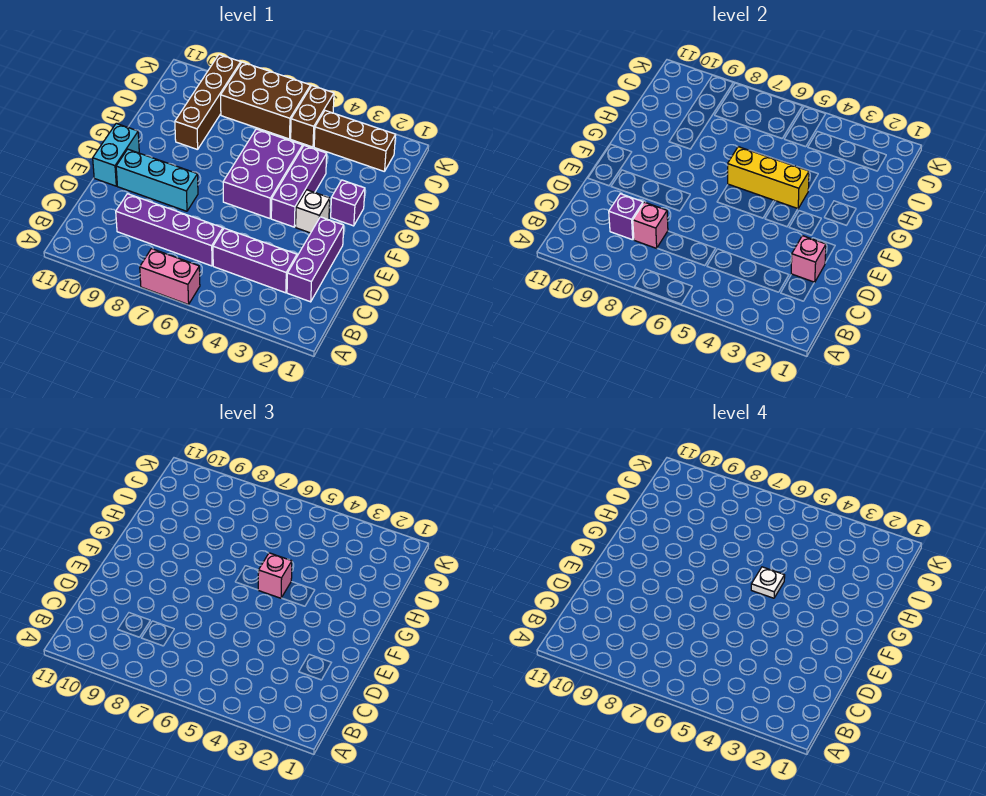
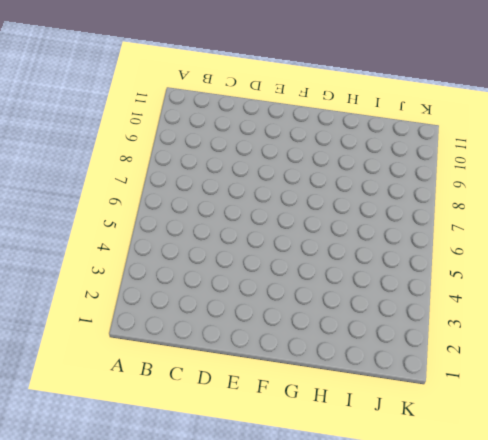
none -> pink brick A6:A7 level 1
none -> purple brick C2:E2 level 1
none -> purple brick C3:C5 level 1

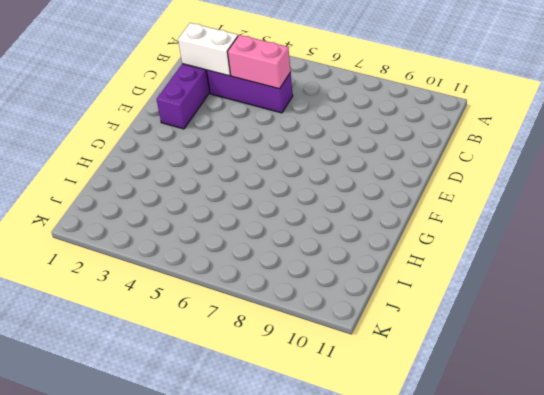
white brick C2:C3 level 2 -> none
pink brick C4:C5 level 2 -> pink brick A6:A7 level 1
none -> purple brick C6:C9 level 1
none -> cyan brick E8:E10 level 1
none -> cyan brick E11:F11 level 1

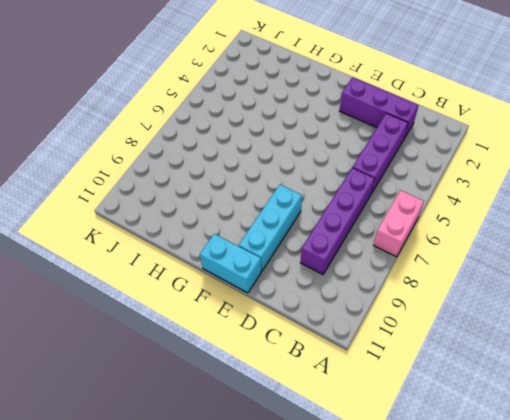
none -> white brick F3 level 1
none -> purple brick F4:H4 level 1
none -> purple brick F5:H6 level 1

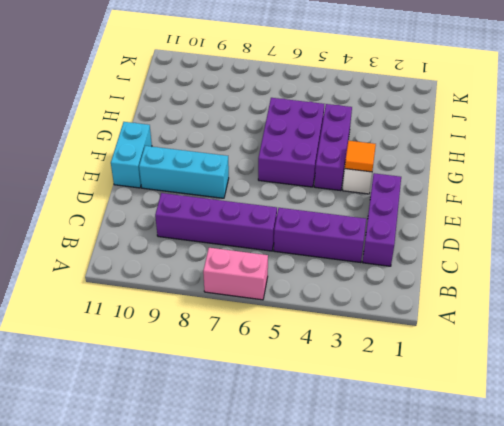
orange tile F3 level 2 -> none
none -> purple brick G2 level 1
none -> brown brick H9:K9 level 1
none -> brown brick J2:J4 level 1

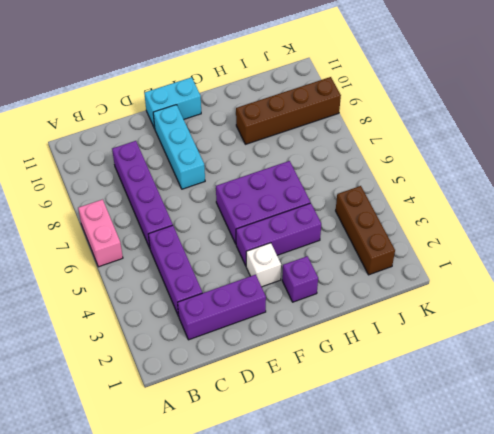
none -> brown brick J5:K5 level 1
none -> brown brick J6:K8 level 1
none -> pink brick C8 level 2

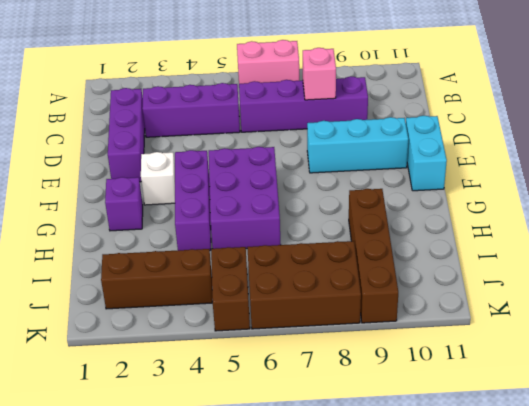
none -> purple brick C9 level 2
none -> pink brick D2 level 2
none -> yellow brick G4:G6 level 2

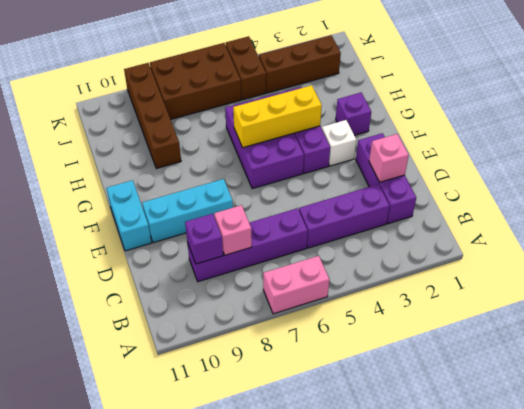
none -> pink brick G5 level 3
none -> white plate G5 level 4

